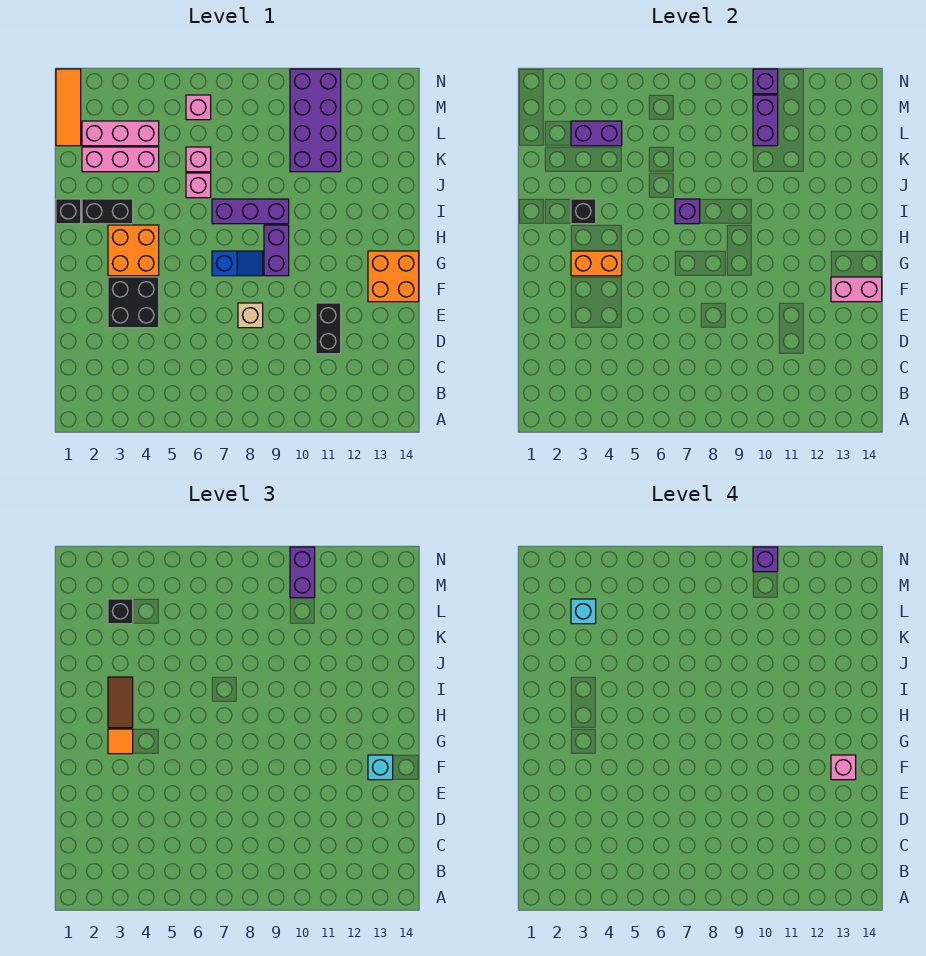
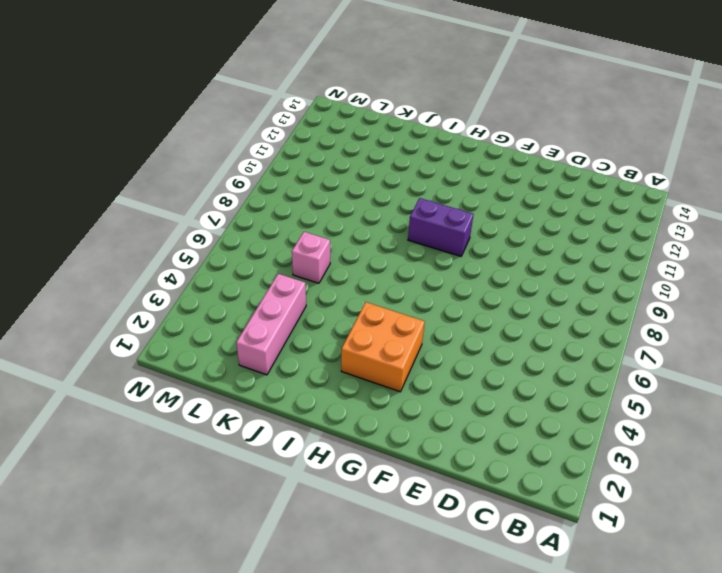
none -> black brick D11:E11 level 1
none -> black brick E3:F4 level 1
none -> tan brick E8 level 1
none -> orange brick F13:G14 level 1

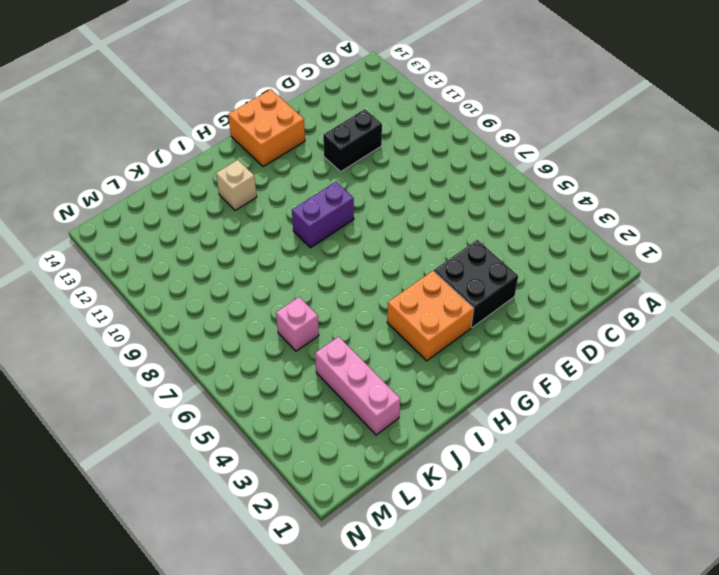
tan brick I12 level 1 -> tan brick E8 level 1
none -> blue slope G7:G8 level 1 top 7
none -> black brick I1 level 1
none -> black brick I2:I3 level 1
none -> purple brick I7:I9 level 1

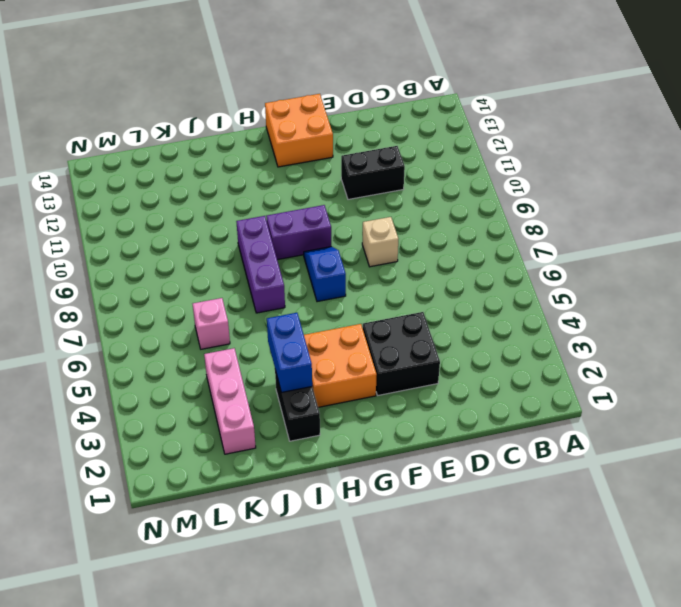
blue brick I3:I4 level 2 -> black brick I3 level 2
none -> black brick I1 level 1
none -> pink brick J6 level 1
none -> purple brick K10:N11 level 1
none -> orange tile L1:N1 level 1

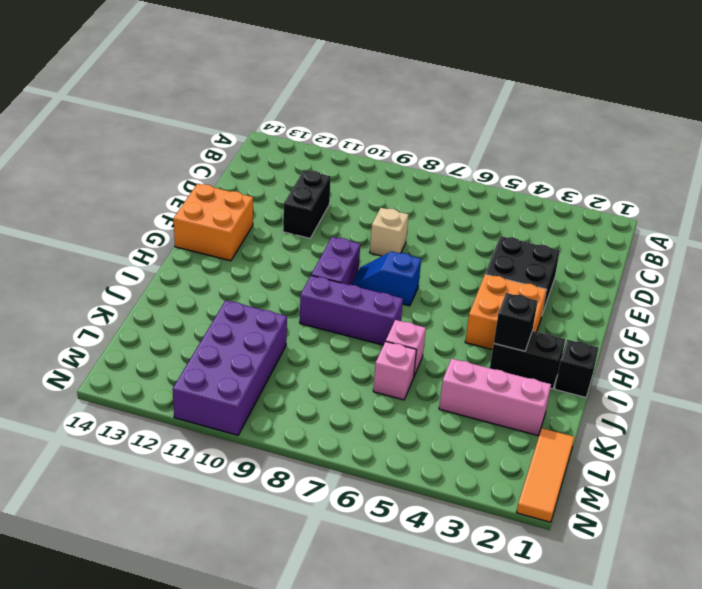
none -> pink brick L2:L4 level 1
none -> pink brick M6 level 1
none -> pink brick F13:F14 level 2
none -> orange brick G3:G4 level 2

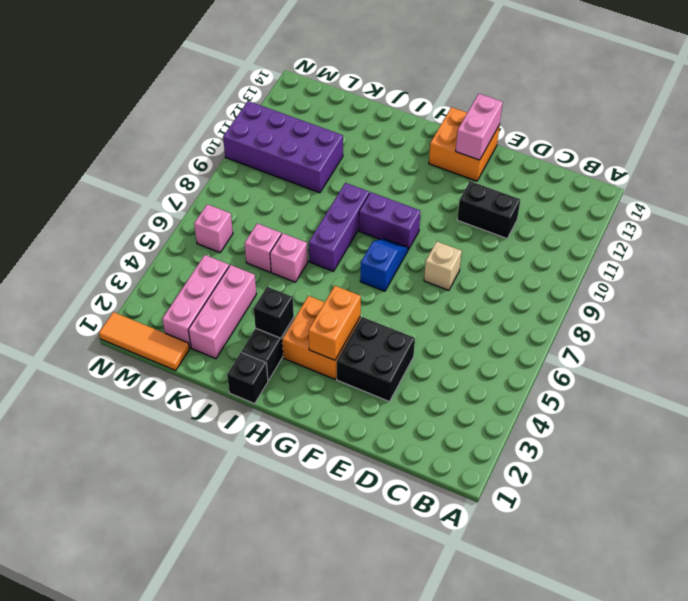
none -> purple brick I7 level 2
none -> purple brick L3:L4 level 2
none -> purple brick L10:M10 level 2
none -> purple brick N10 level 2

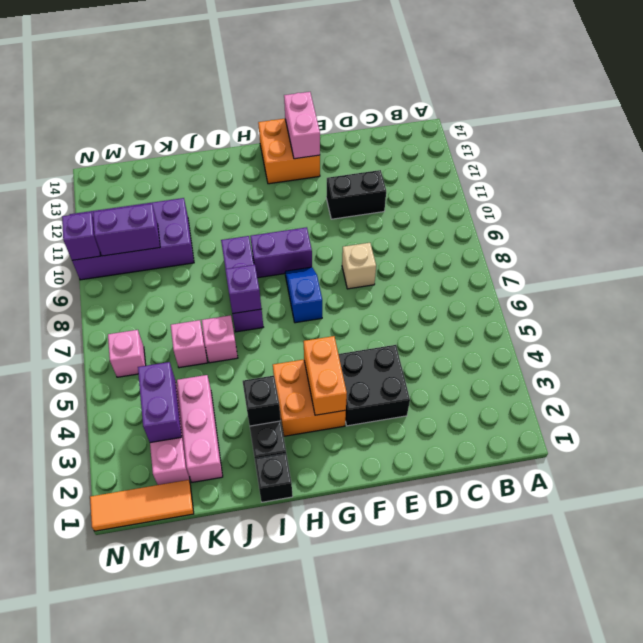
none -> cyan brick F13 level 3
none -> orange tile G3 level 3
none -> brown tile H3:I3 level 3
none -> black brick L3 level 3

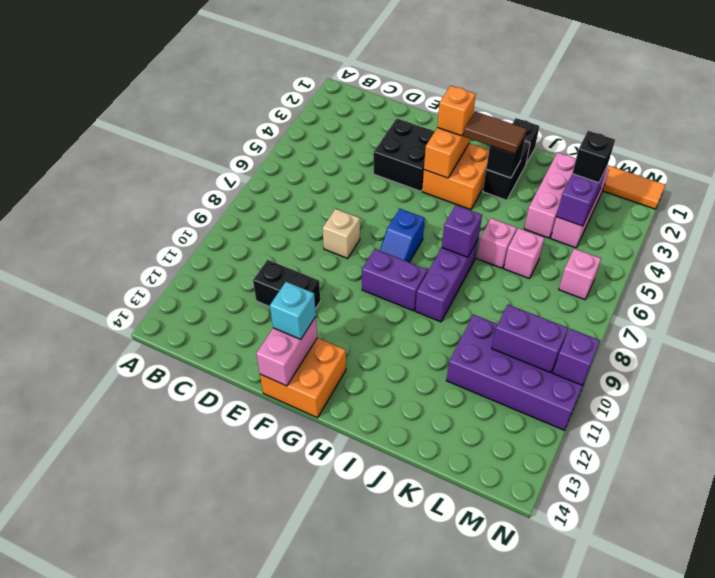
orange brick G3 level 3 -> orange tile G3 level 3
none -> purple brick M10:N10 level 3
none -> pink brick F13 level 4
none -> cyan brick L3 level 4
none -> purple brick N10 level 4

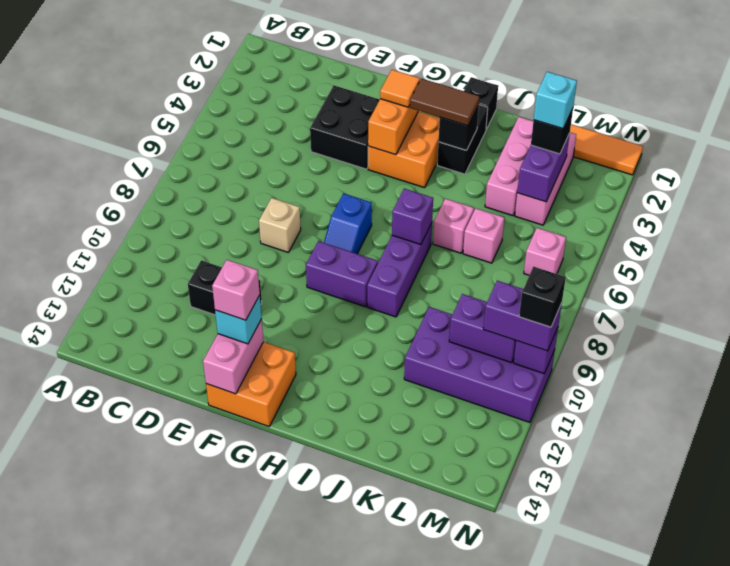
black brick N10 level 4 -> purple brick N10 level 4

